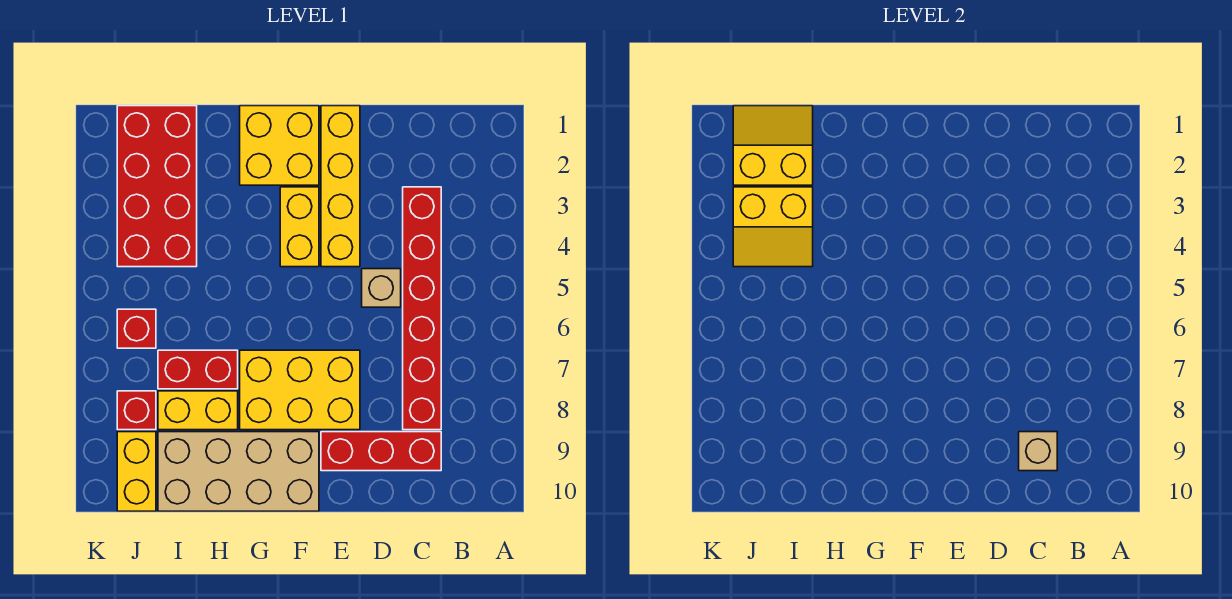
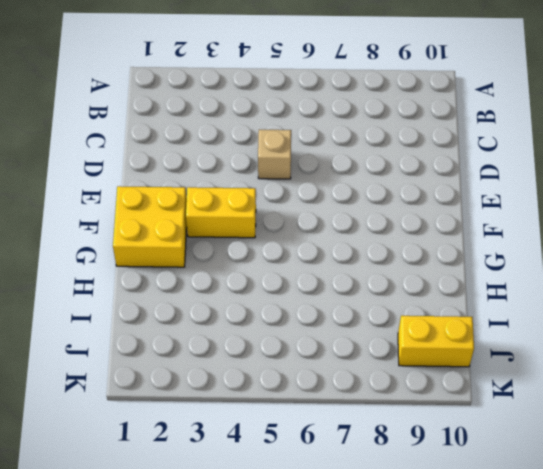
none -> red brick C3:C8 level 1
none -> red brick C9:E9 level 1
none -> yellow brick E1:E4 level 1

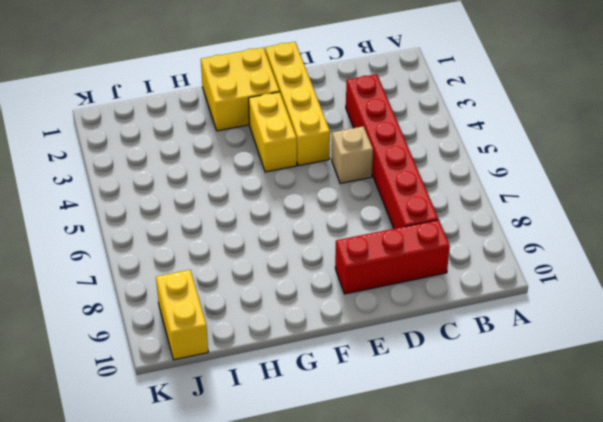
none -> yellow brick E7:G8 level 1
none -> tan brick F9:I10 level 1
none -> red brick H7:I7 level 1

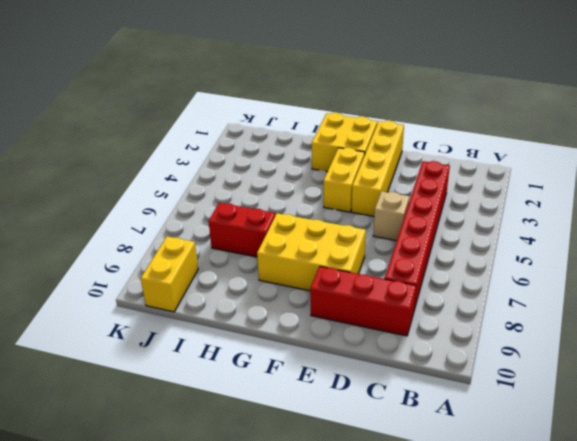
none -> tan brick F9:I10 level 1
none -> yellow brick H8:I8 level 1
none -> red brick I1:J4 level 1

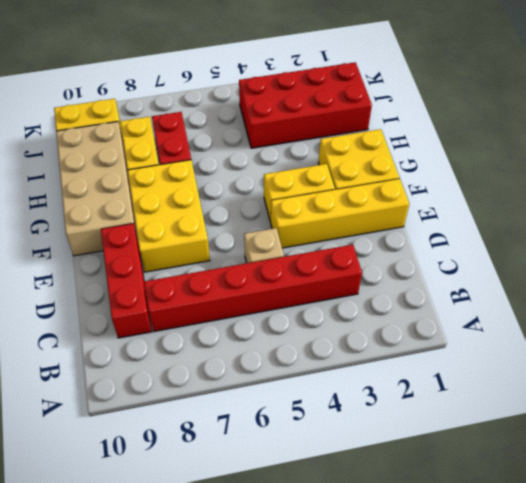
none -> red brick J6 level 1
none -> red brick J8 level 1
none -> tan brick C9 level 2

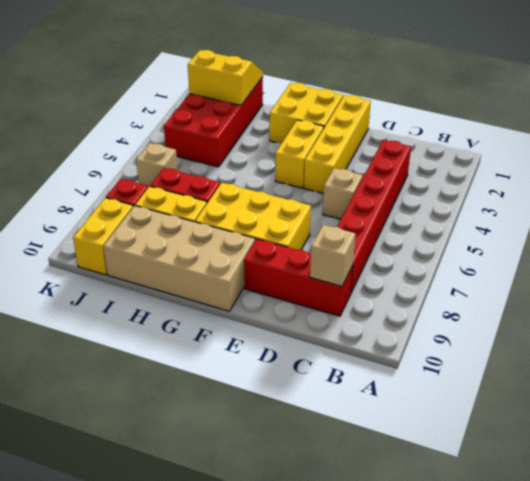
tan brick J6 level 1 -> red brick J6 level 1
none -> yellow slope I3:J4 level 2 top 3

